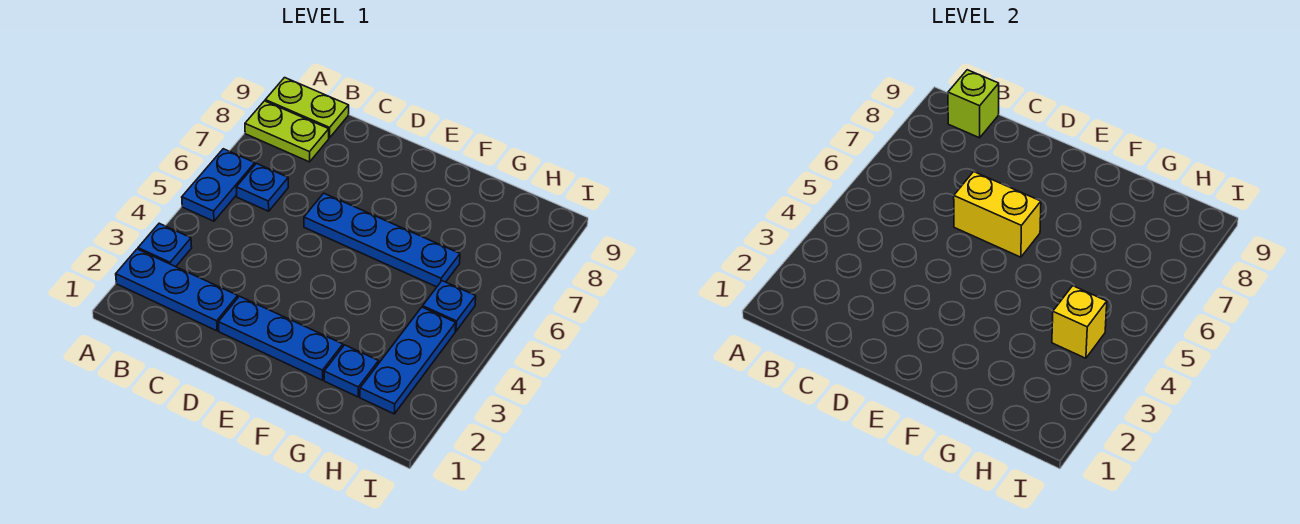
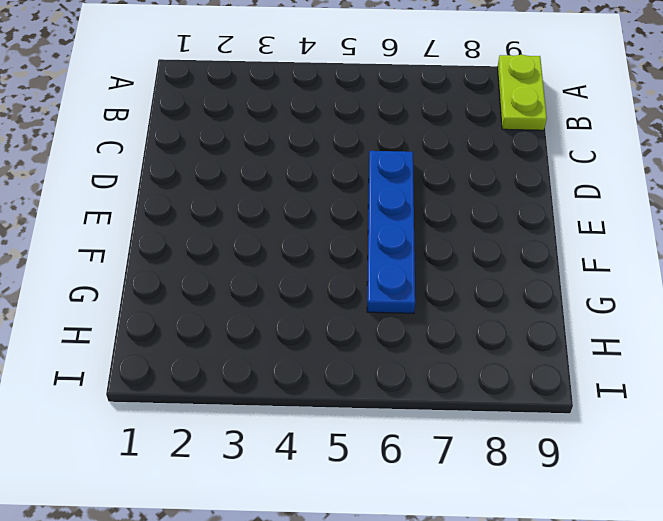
none -> blue plate A2:C2 level 1
none -> blue plate A3 level 1
none -> blue plate A5:A6 level 1

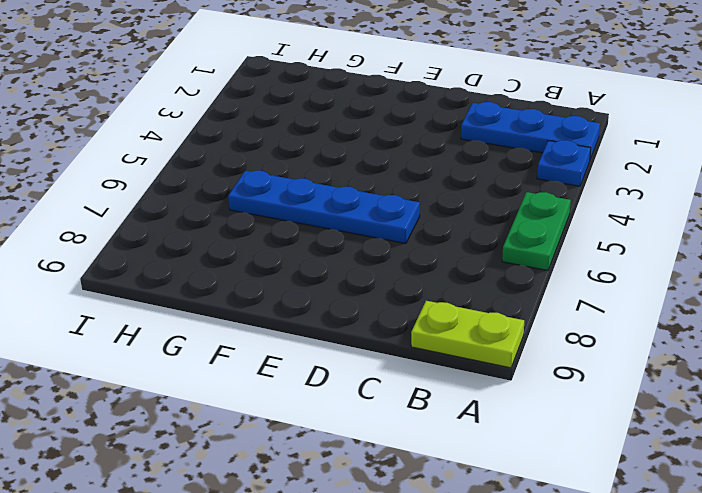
green plate A5:A6 level 1 -> blue plate A5:A6 level 1
none -> lime plate A8:B8 level 1
none -> blue plate B6 level 1
none -> blue plate D2:F2 level 1

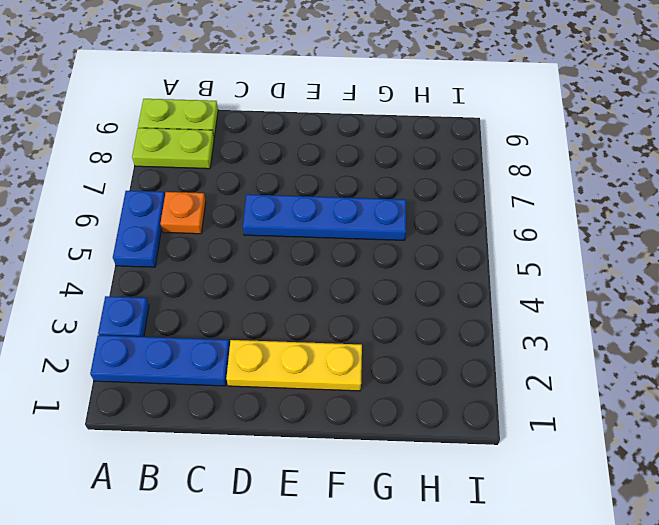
orange plate B6 level 1 -> blue plate B6 level 1
yellow plate D2:F2 level 1 -> blue plate D2:F2 level 1
none -> blue plate G2 level 1
none -> blue plate H2:H4 level 1
none -> blue plate H5 level 1

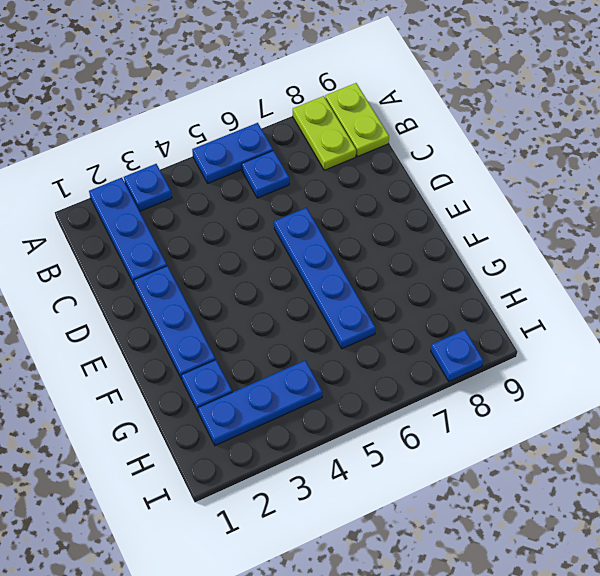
blue plate I8 level 1 -> blue plate H5 level 1
none -> lime brick B9 level 2
none -> yellow brick D6:E6 level 2
none -> yellow brick H4 level 2

